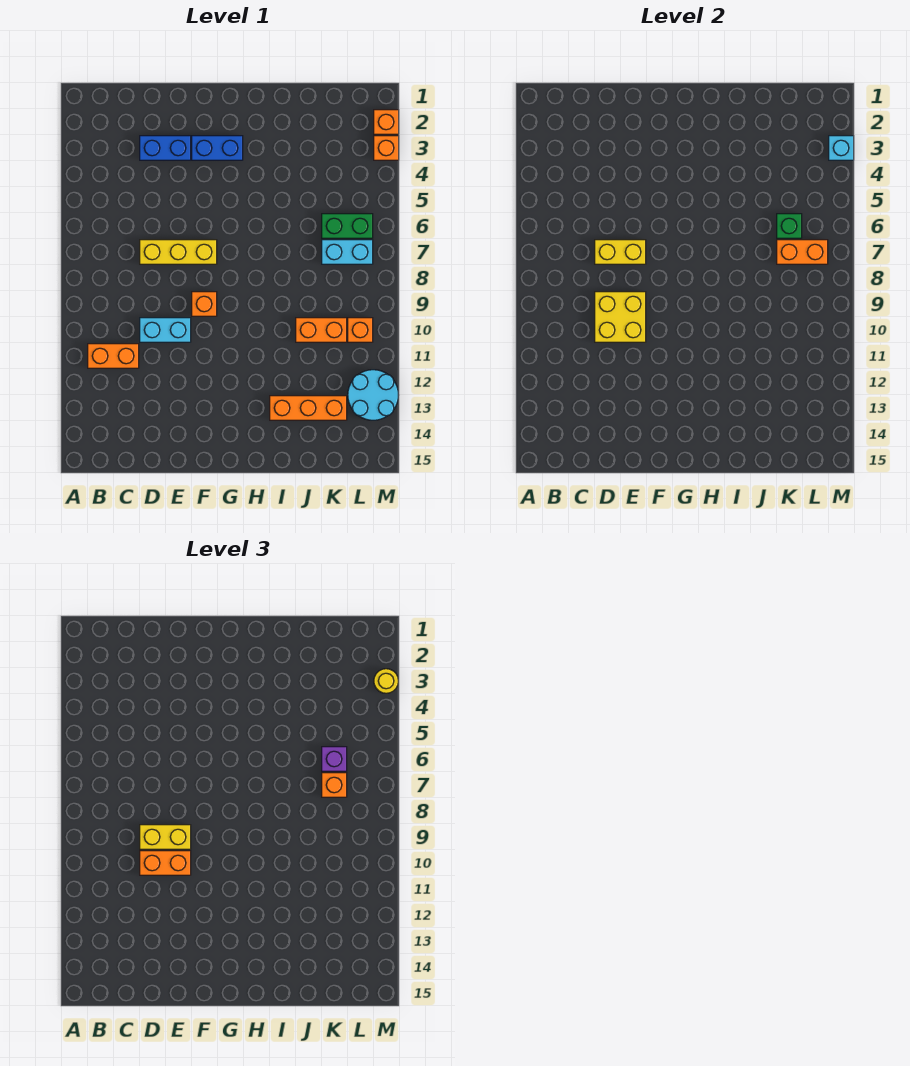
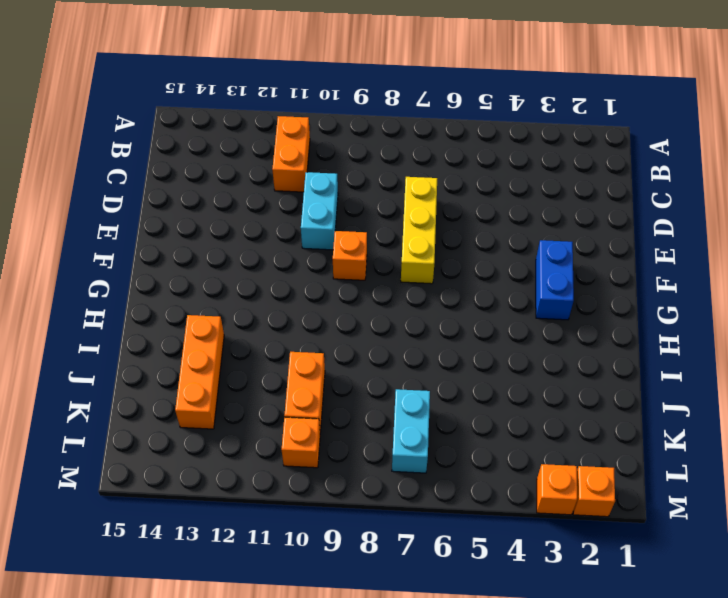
none -> blue brick D3:E3 level 1
none -> green brick K6:L6 level 1
none -> cyan round brick L12:M13 level 1

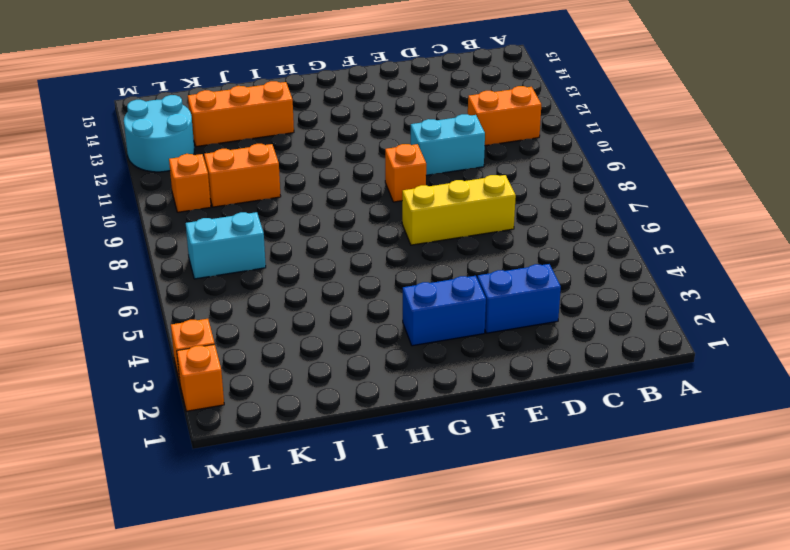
none -> green brick K6:L6 level 1
none -> yellow brick D7:E7 level 2
none -> yellow brick D9:E10 level 2

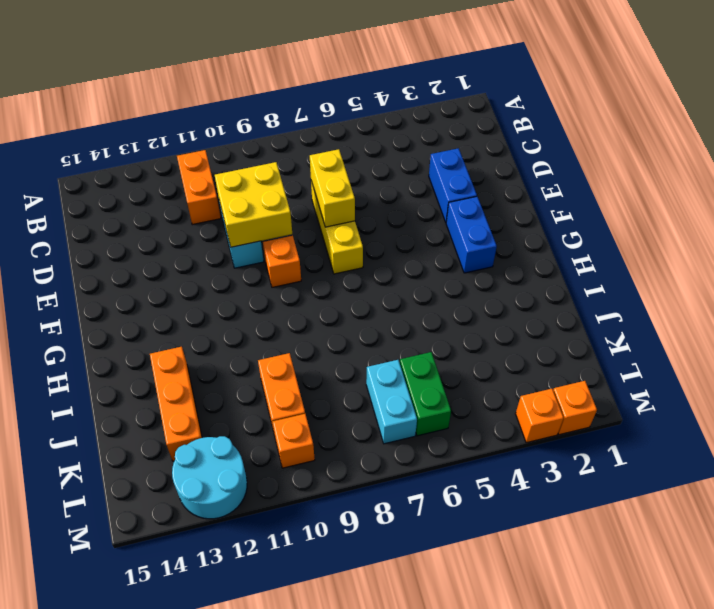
none -> green brick K6 level 2
none -> orange brick K7:L7 level 2
none -> cyan brick M3 level 2

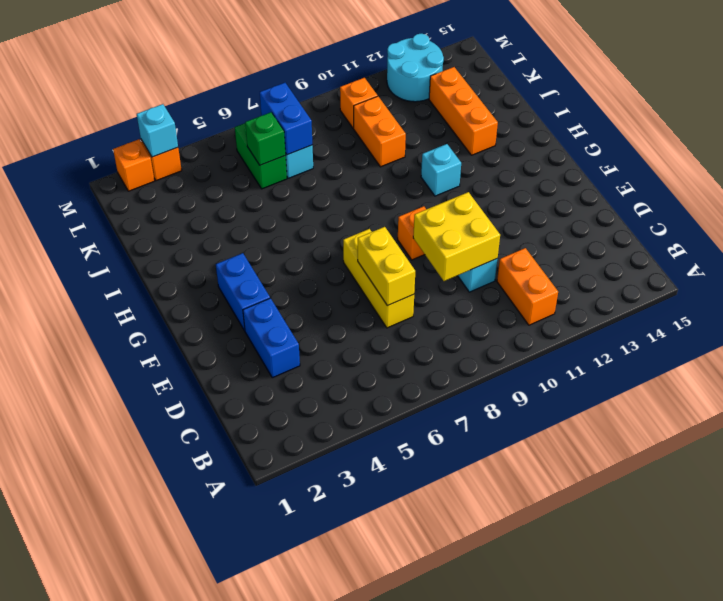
cyan brick H11 level 1 -> none
blue brick K7:L7 level 2 -> orange brick K7:L7 level 2
none -> yellow brick D9:E9 level 3
none -> orange brick D10:E10 level 3
none -> purple brick K6 level 3

